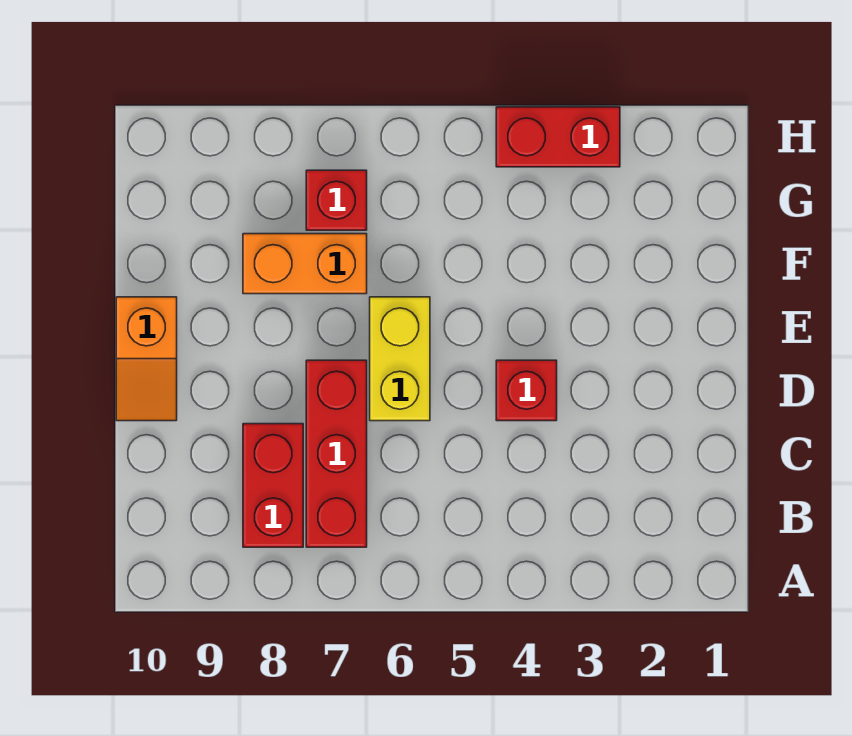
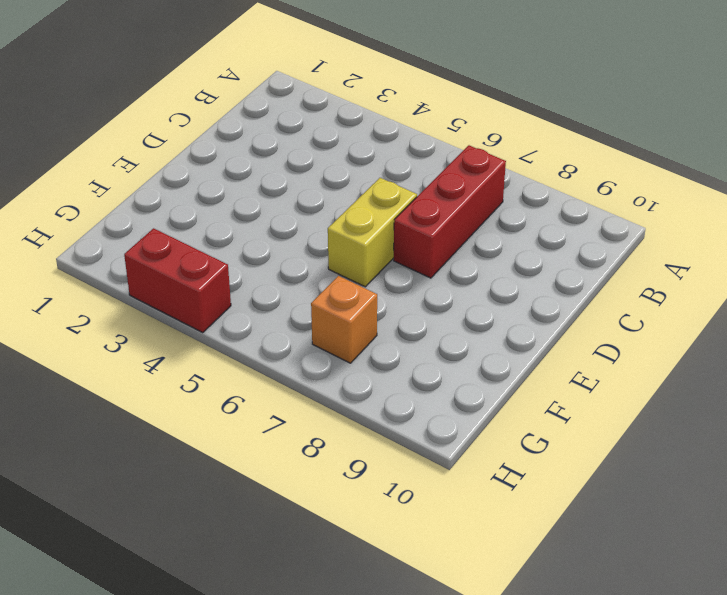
orange brick G7 level 1 -> red brick G7 level 1
none -> red brick B8:C8 level 1
none -> red brick D4 level 1

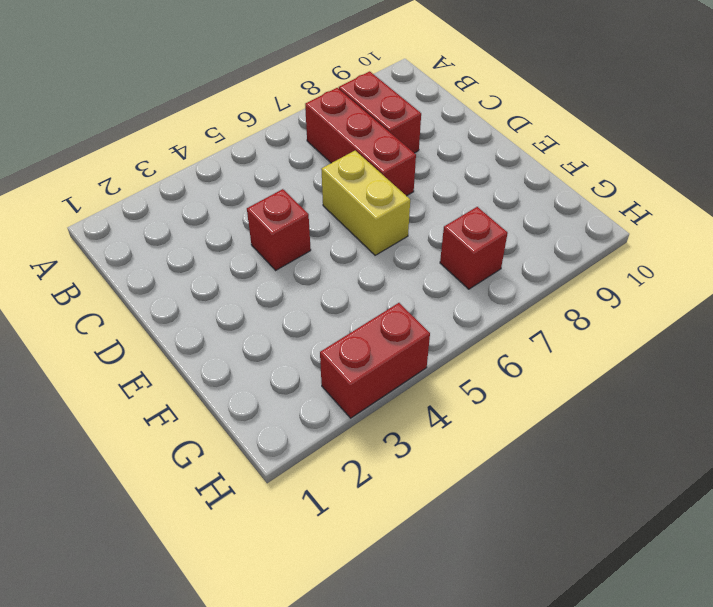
none -> orange slope D10:E10 level 1 top E
none -> orange brick F7:F8 level 1

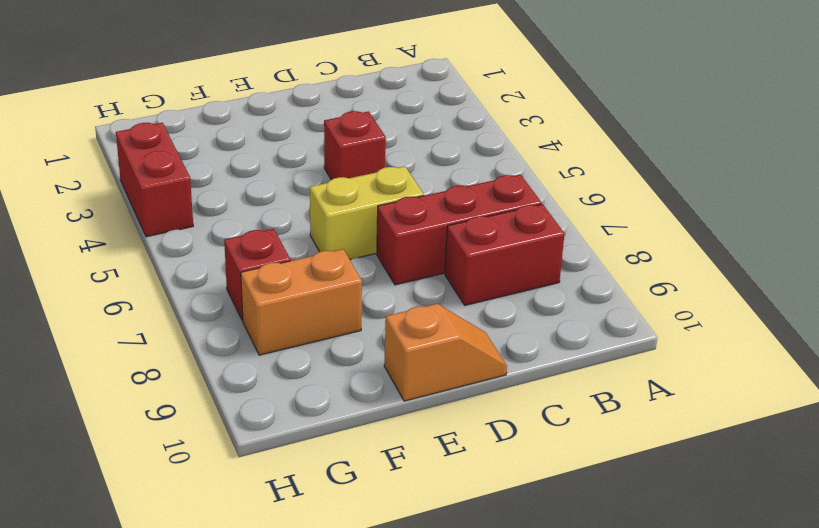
orange brick F8:G8 level 1 -> orange brick F7:F8 level 1

